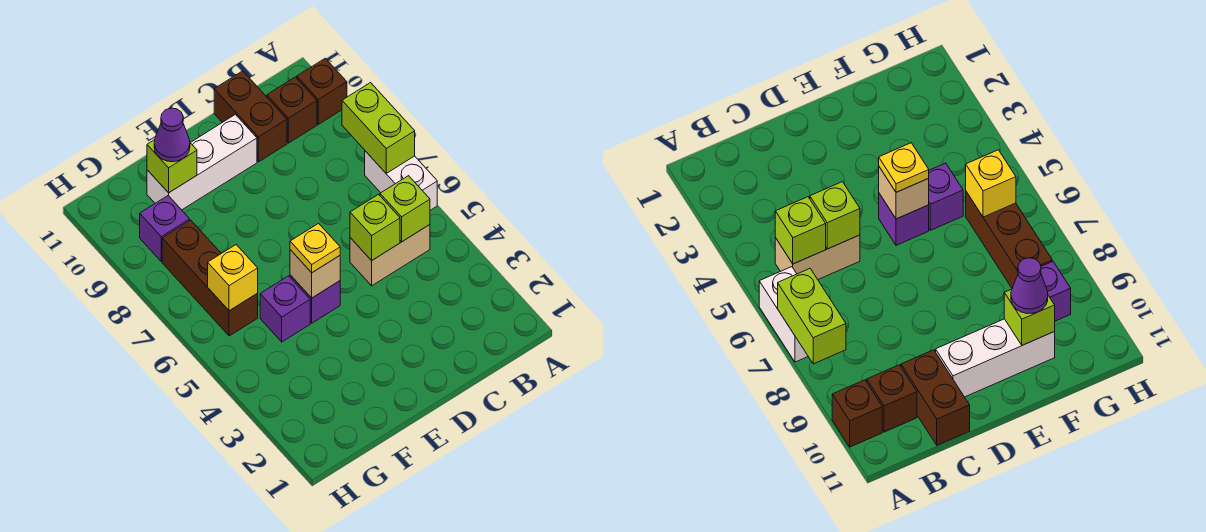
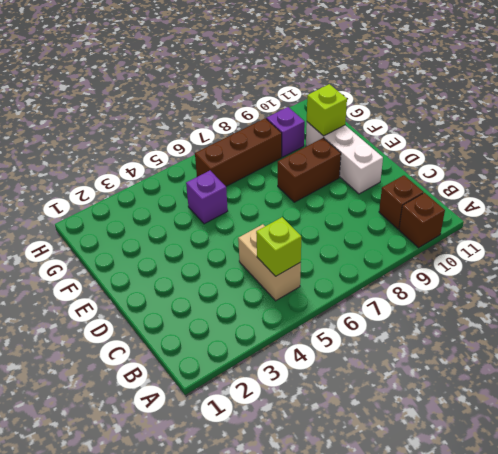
brown brick E8:E9 level 1 -> brown brick C10:C11 level 1
none -> white brick A6:A7 level 1
none -> purple brick E5 level 1
none -> lime brick A7:A8 level 2

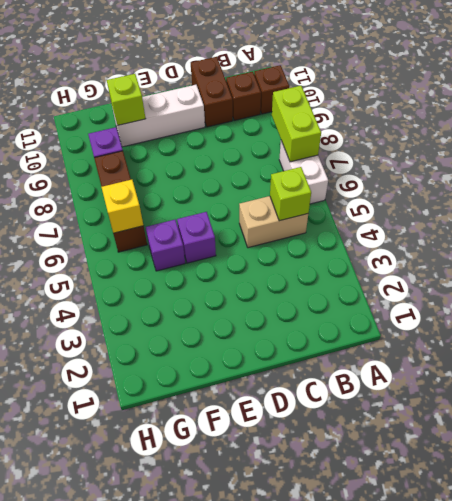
none -> lime brick C5 level 2
none -> tan brick E5 level 2
none -> yellow plate E5 level 3

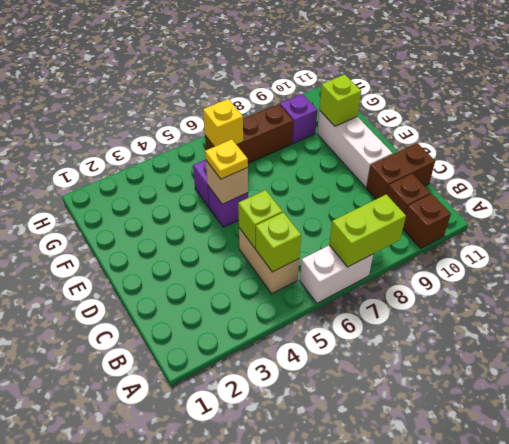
none -> purple cone F10 level 3

